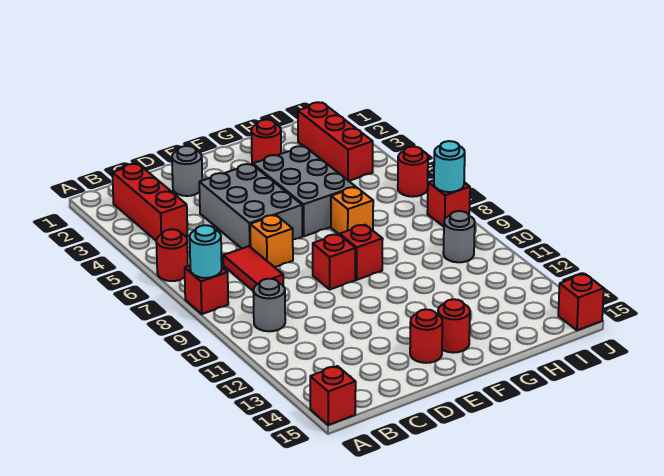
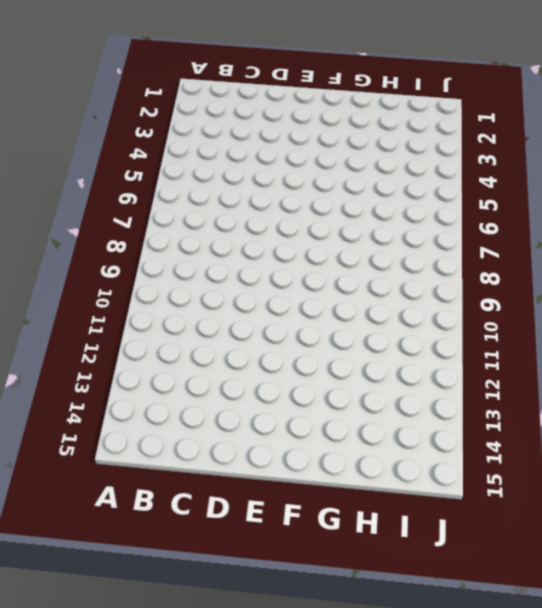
none -> red round brick A6 level 1
none -> red brick A8 level 1
none -> red brick A15 level 1

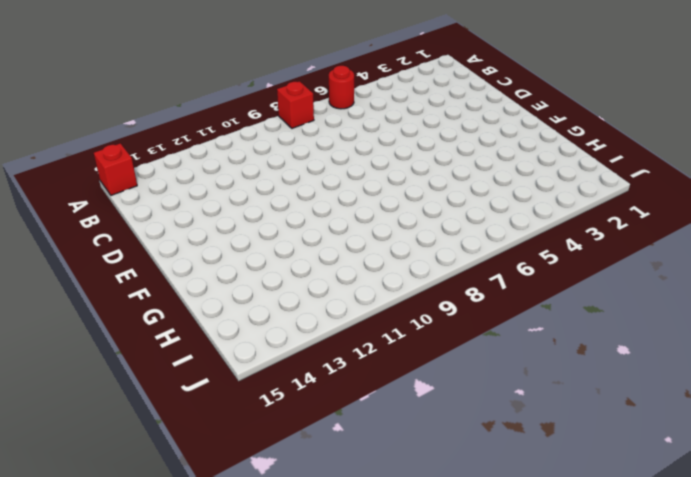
none -> red brick B2:B4 level 1
none -> grey round brick B10 level 1
none -> red tile C7:C8 level 1

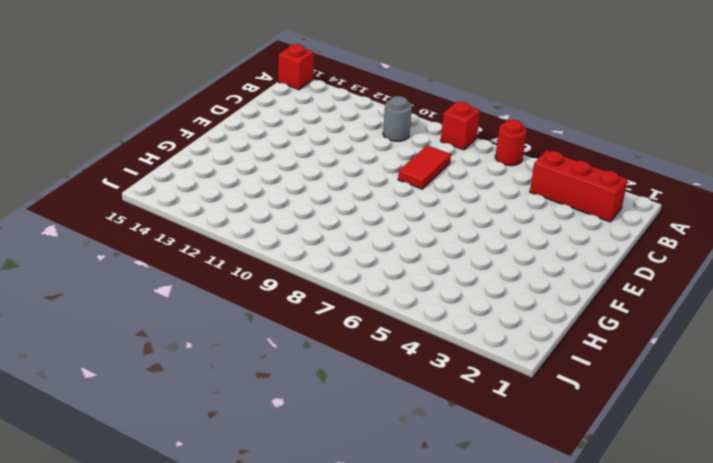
red tile C8:D8 level 1 -> red tile C7:C8 level 1
none -> grey round brick D2 level 1
none -> grey brick D4:E6 level 1
none -> orange brick D7 level 1

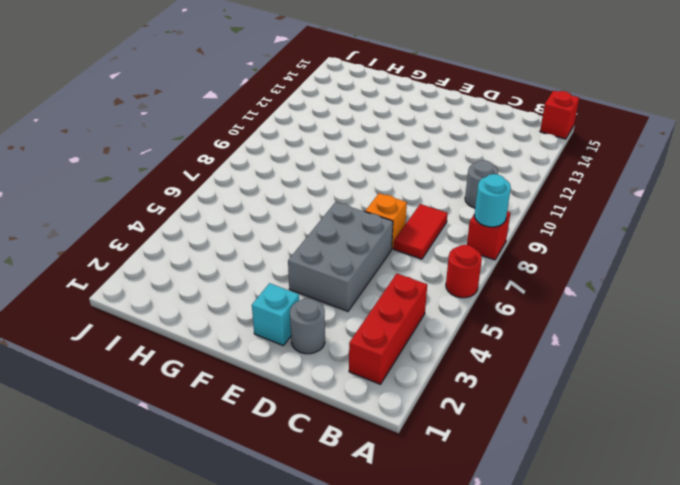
cyan brick E2 level 1 -> none
none -> red brick E9 level 1
none -> red round brick E14 level 1
none -> grey brick F4:G6 level 1

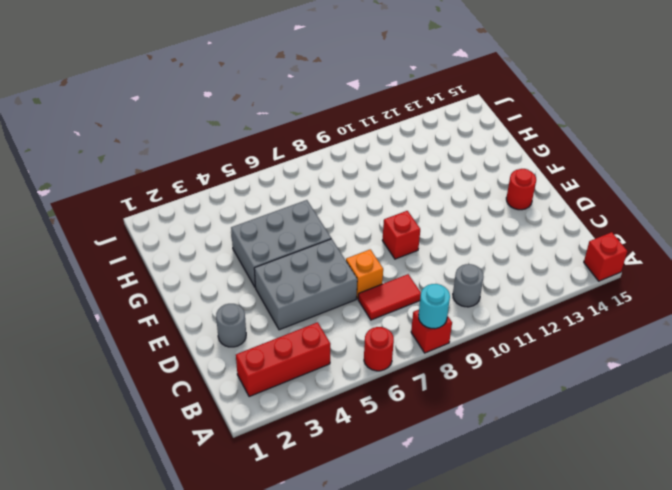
none -> red brick F9 level 1
none -> red round brick F14 level 1
none -> red round brick G2 level 1

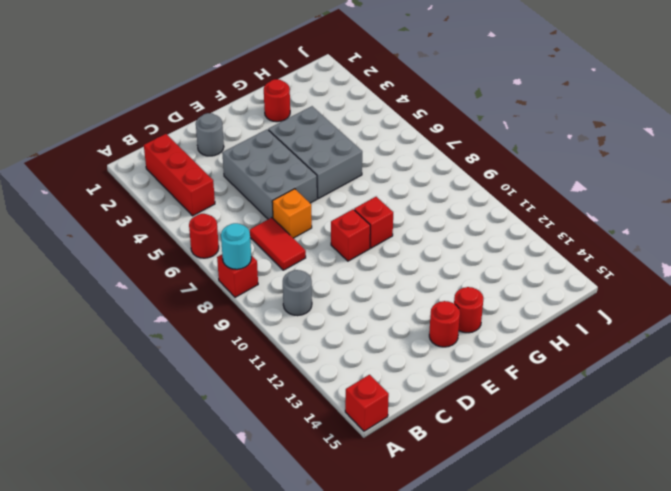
none -> orange brick G7 level 1
none -> red brick I2:I4 level 1
none -> grey round brick I10 level 1

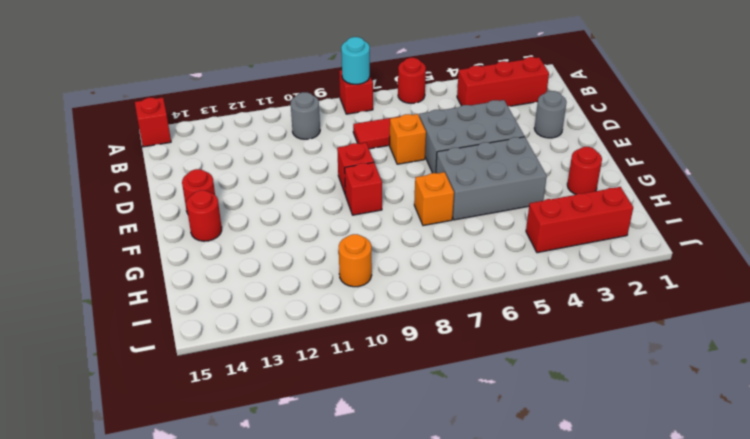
orange round brick I10 level 1 -> grey round brick I10 level 1
none -> red round brick J6 level 1
none -> red brick J8 level 1
none -> red brick J15 level 1

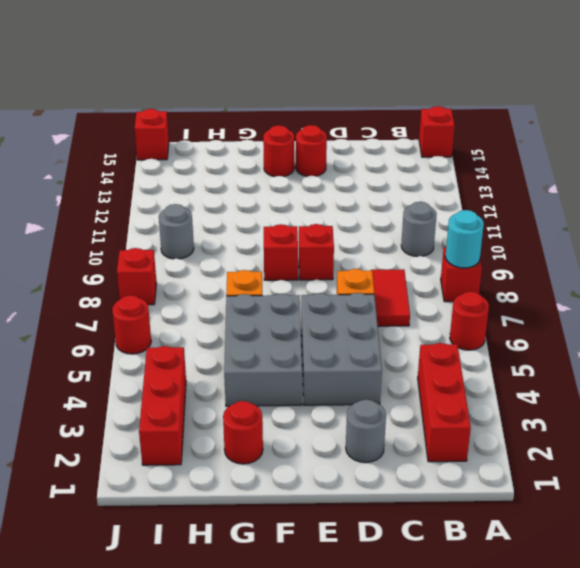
none -> cyan round brick J8 level 2

